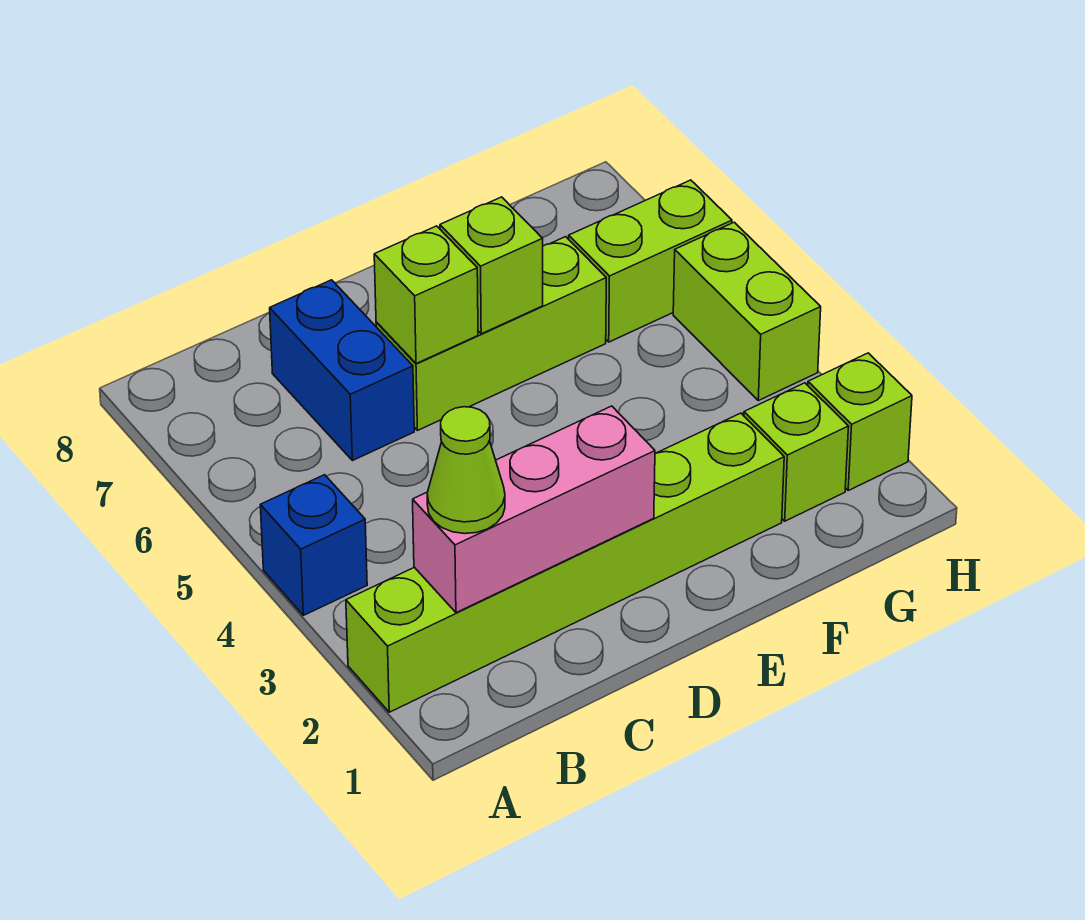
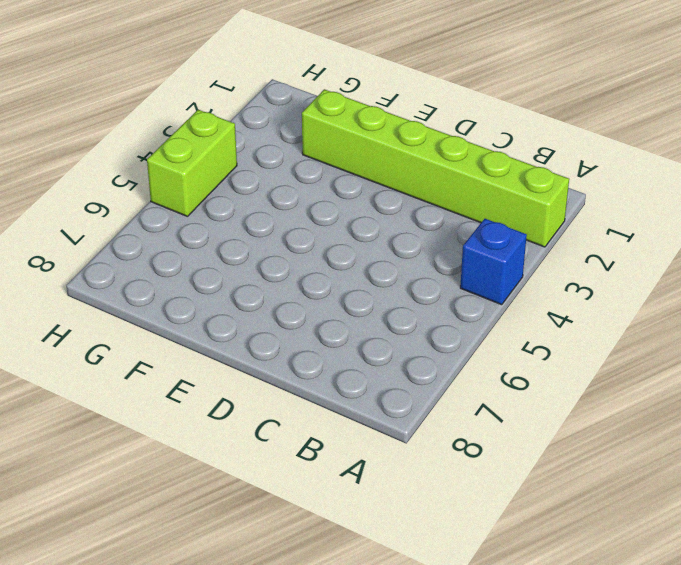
none -> blue brick C6:C7 level 1
none -> lime brick D6:F6 level 1
none -> lime brick G2 level 1

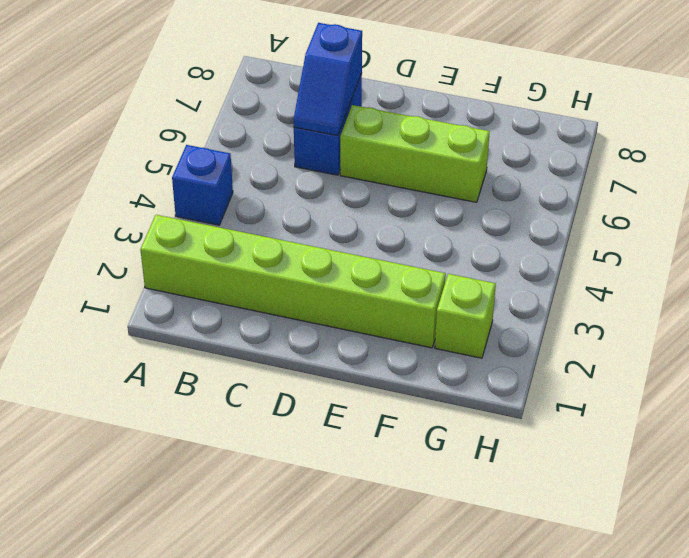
blue slope C6:C7 level 2 top 7 -> none
none -> lime brick G6:H6 level 1
none -> lime brick H2 level 1
none -> lime brick H4:H5 level 1

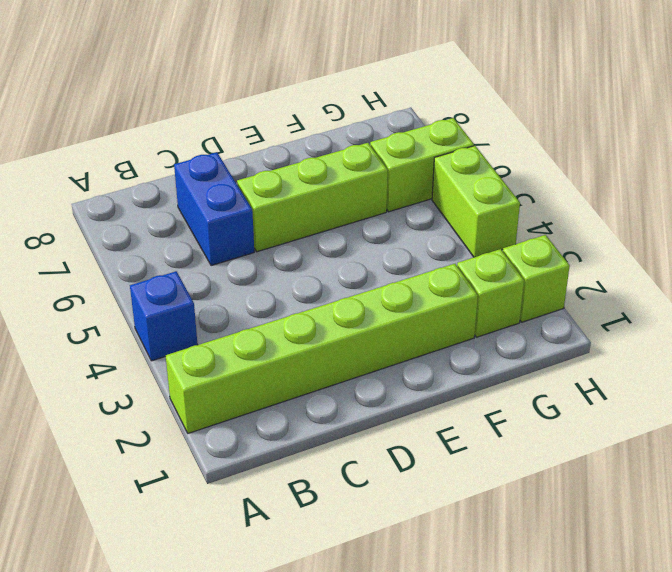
none -> pink brick B2:D2 level 2
none -> lime brick D6 level 2
none -> lime brick E6 level 2

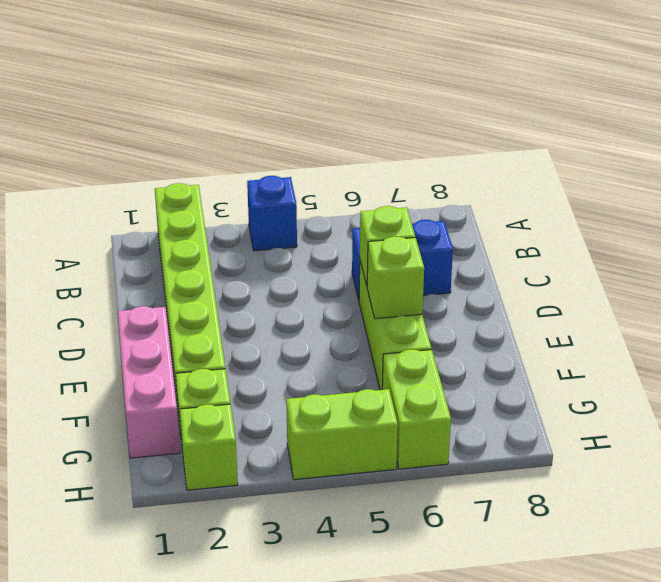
pink brick E1:G1 level 1 -> pink brick B2:D2 level 2
none -> lime cone B2 level 3

